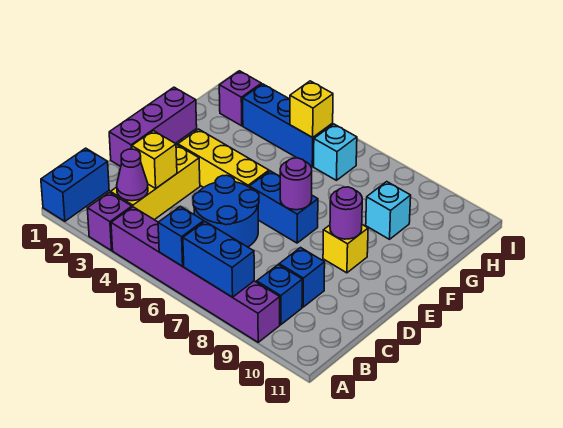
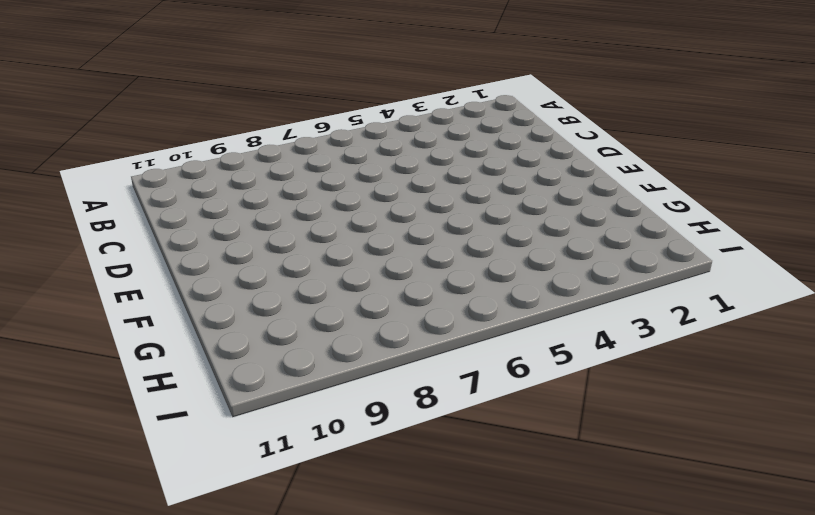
none -> blue brick A1:B1 level 1
none -> purple brick A3 level 1
none -> purple brick A4:A9 level 1

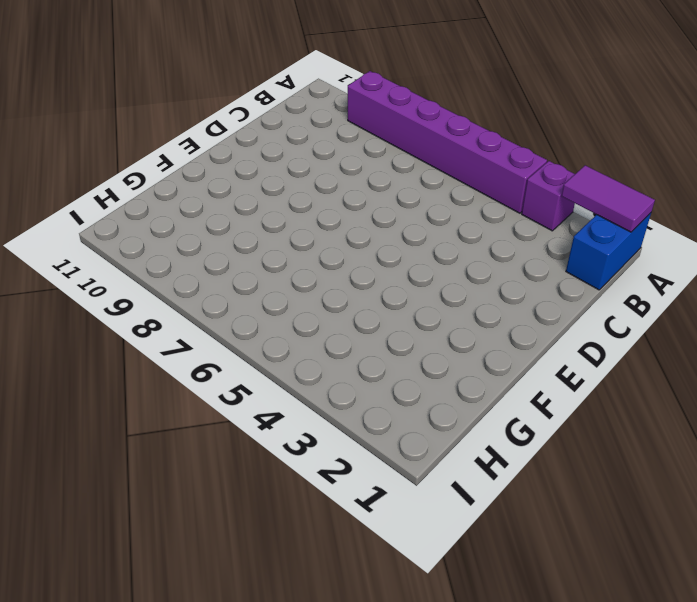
purple tile A1:A2 level 2 -> none
none -> yellow brick B3:D3 level 1
none -> blue brick B9 level 1
none -> blue round brick C5:D6 level 1

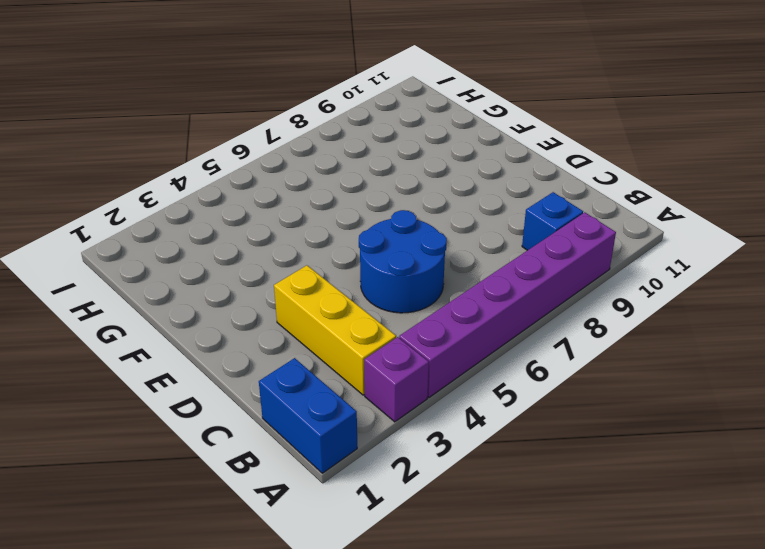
none -> blue brick C9 level 1
none -> purple brick D1:F1 level 1
none -> yellow brick E3:E5 level 1

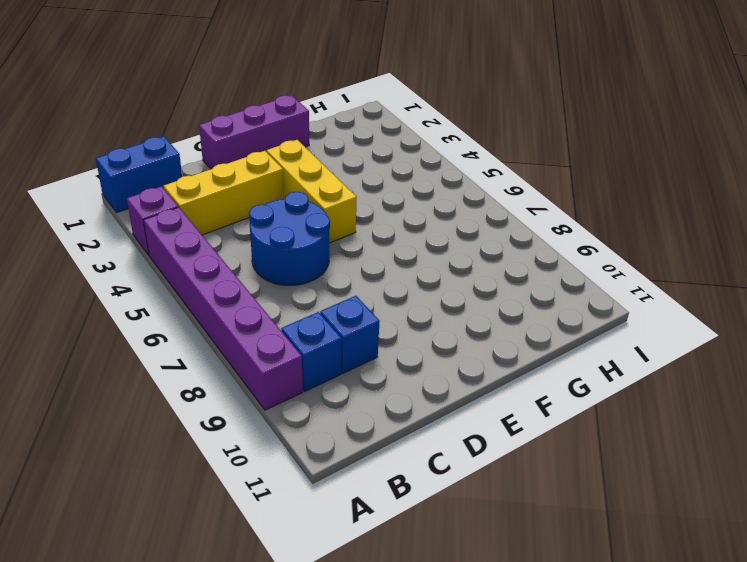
none -> blue brick E6:E7 level 1
none -> yellow brick E9 level 1
none -> cyan brick G9 level 1

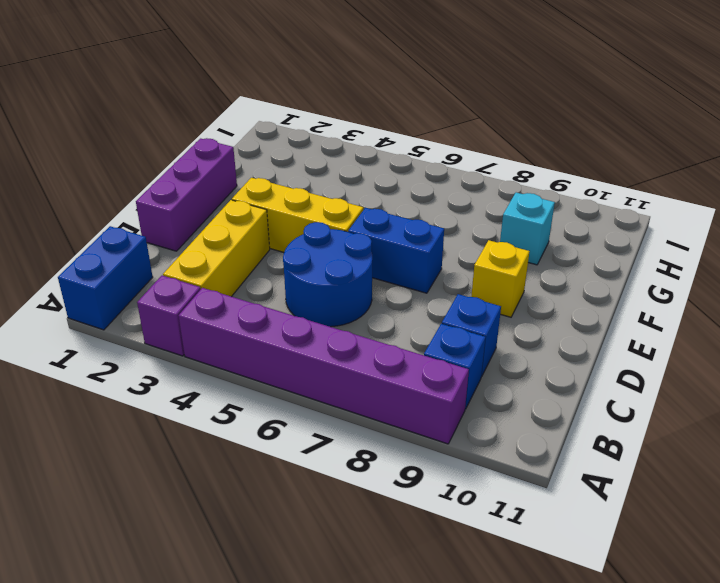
none -> purple brick H2 level 1
none -> blue brick H3:H5 level 1
none -> cyan brick H6 level 1

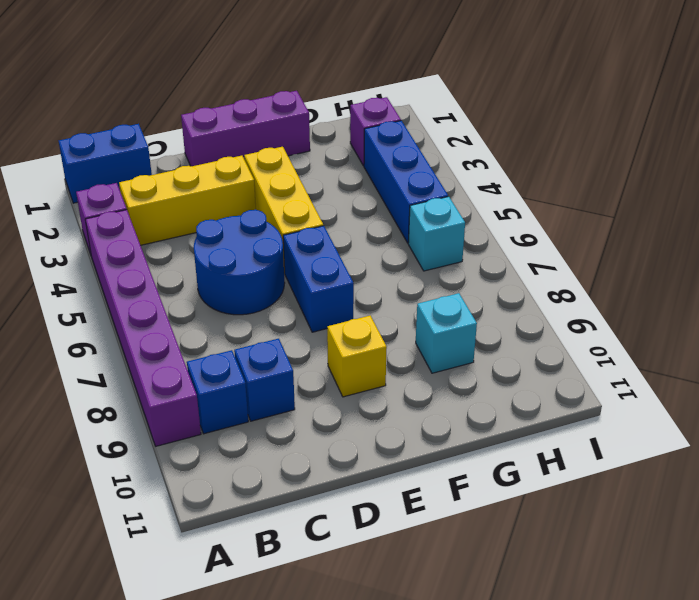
none -> blue brick A6 level 2
none -> blue brick A7:A8 level 2
none -> purple cone B3 level 2

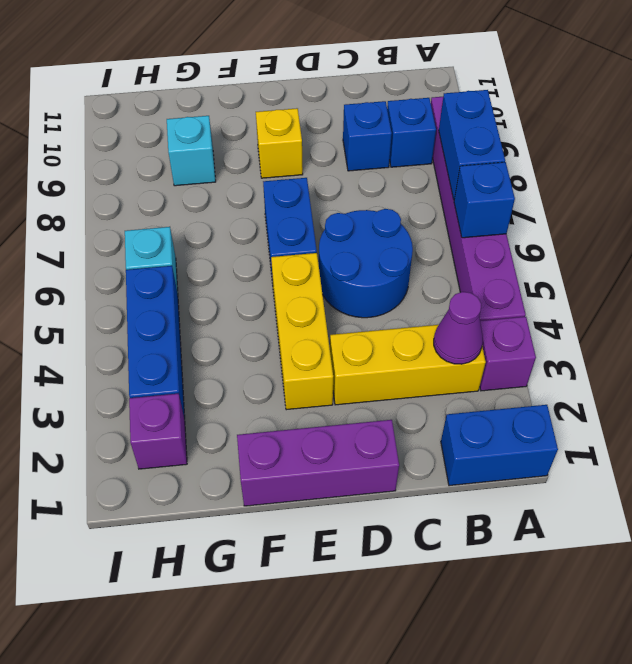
none -> yellow brick C3 level 2
none -> purple round brick E7 level 2
none -> purple round brick E9 level 2

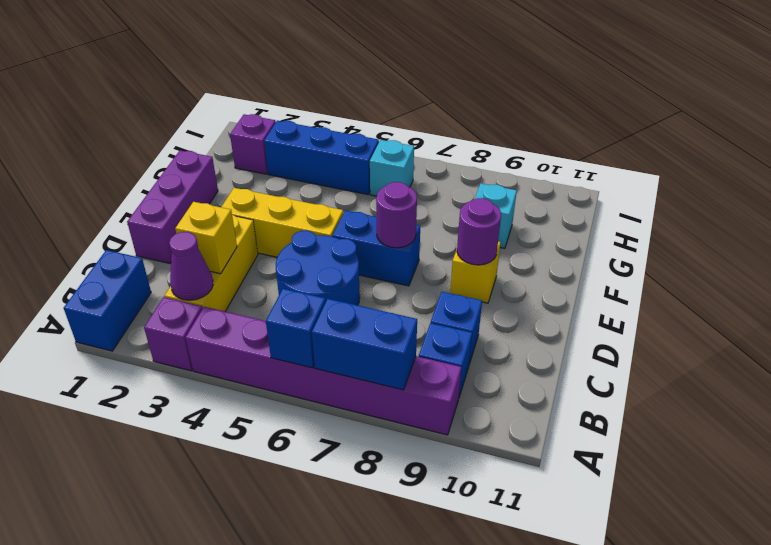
none -> yellow brick H5 level 2

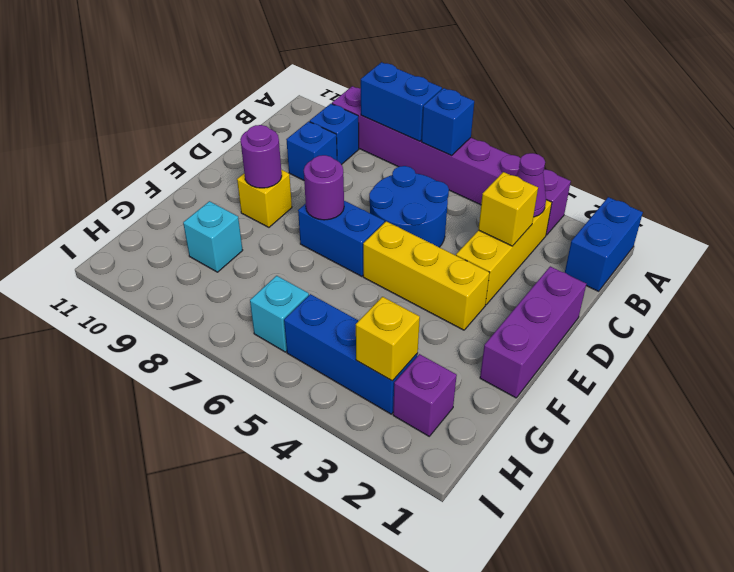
yellow brick H3 level 2 -> yellow brick H5 level 2

